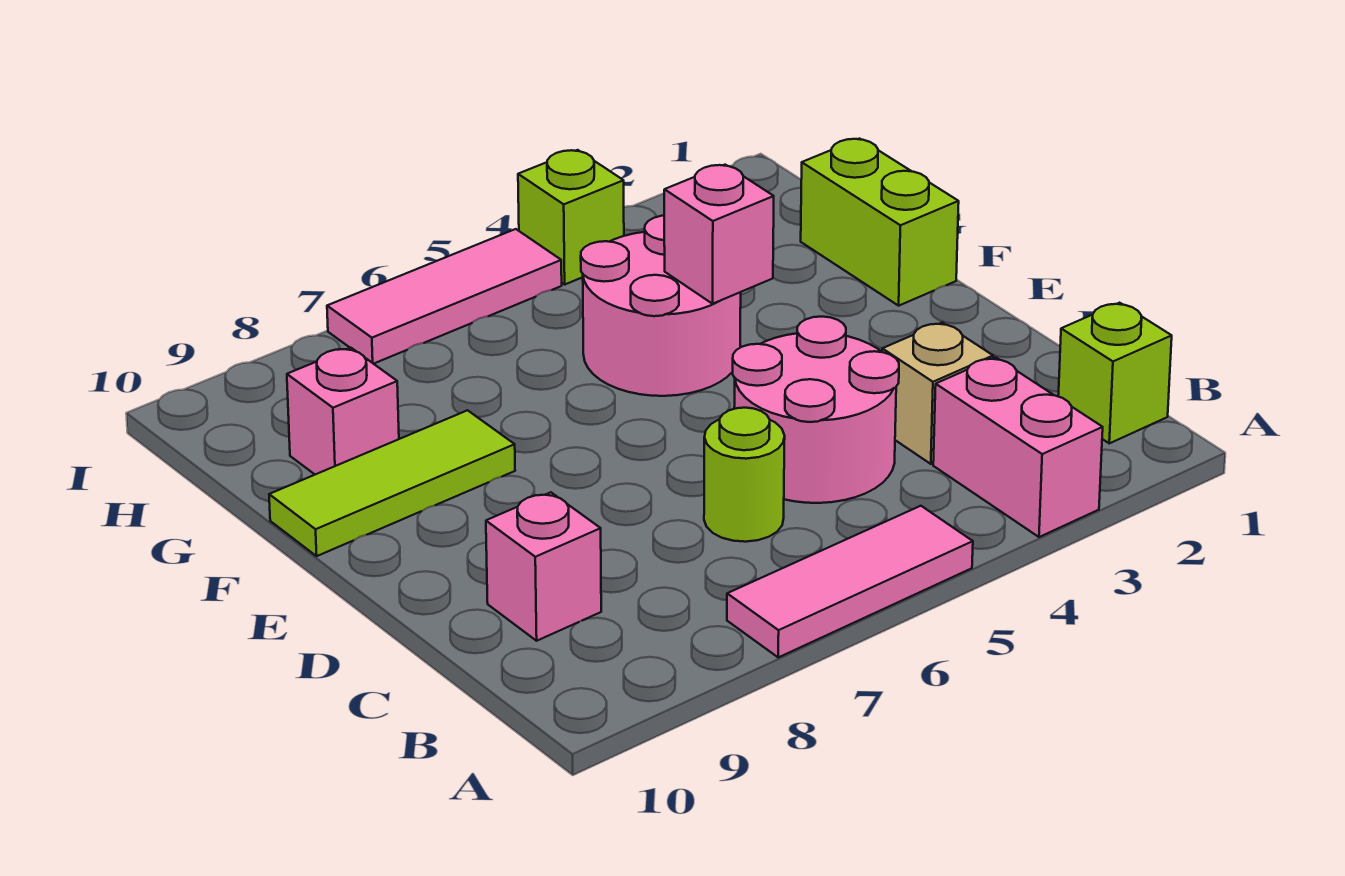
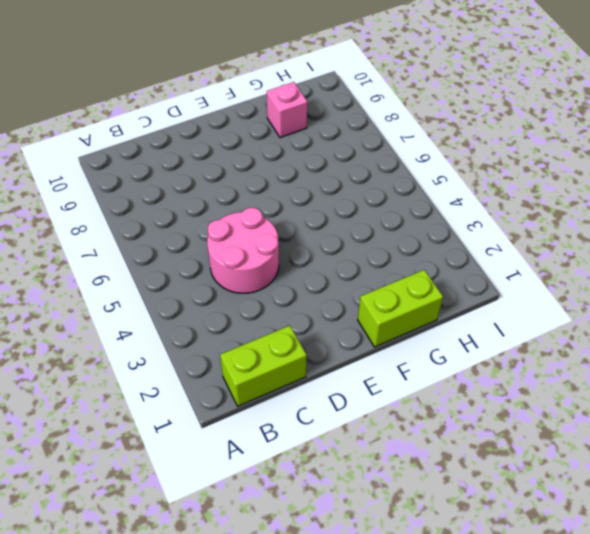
lime brick B1:C1 level 1 -> lime brick B1 level 1
none -> pink brick A3:B3 level 1
none -> pink tile A5:A7 level 1
none -> tan brick C3 level 1

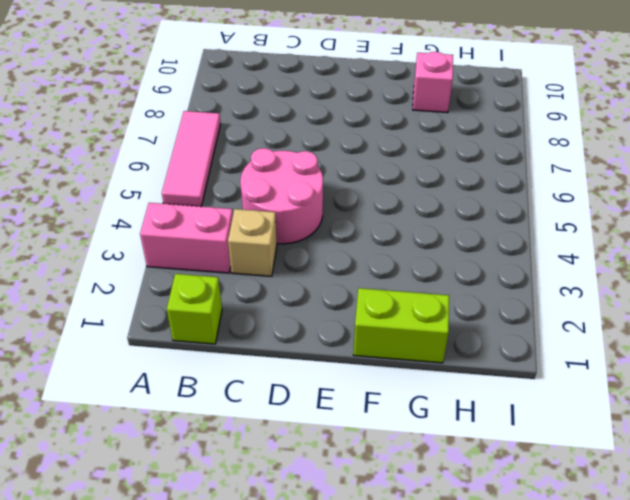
none -> lime round brick C6 level 1
none -> pink brick C9 level 1
none -> pink round brick F4:G5 level 1

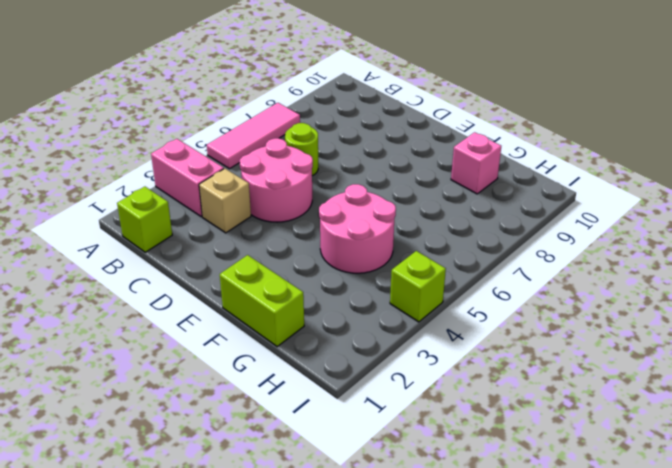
none -> pink brick C9 level 1
none -> lime tile F8:F10 level 1
none -> pink tile I5:I7 level 1

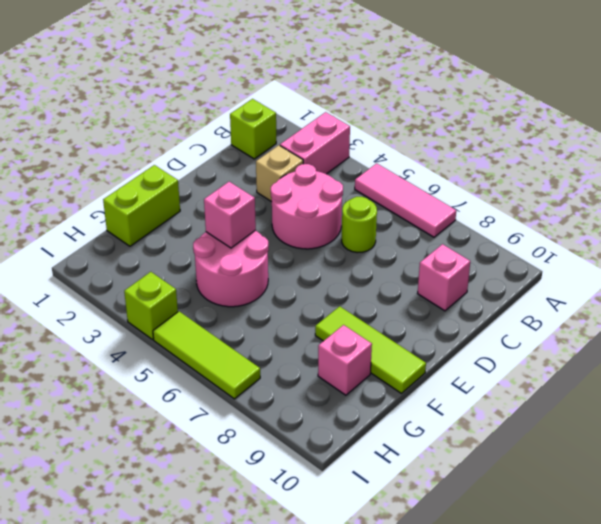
lime tile I5:I7 level 1 -> pink tile I5:I7 level 1

